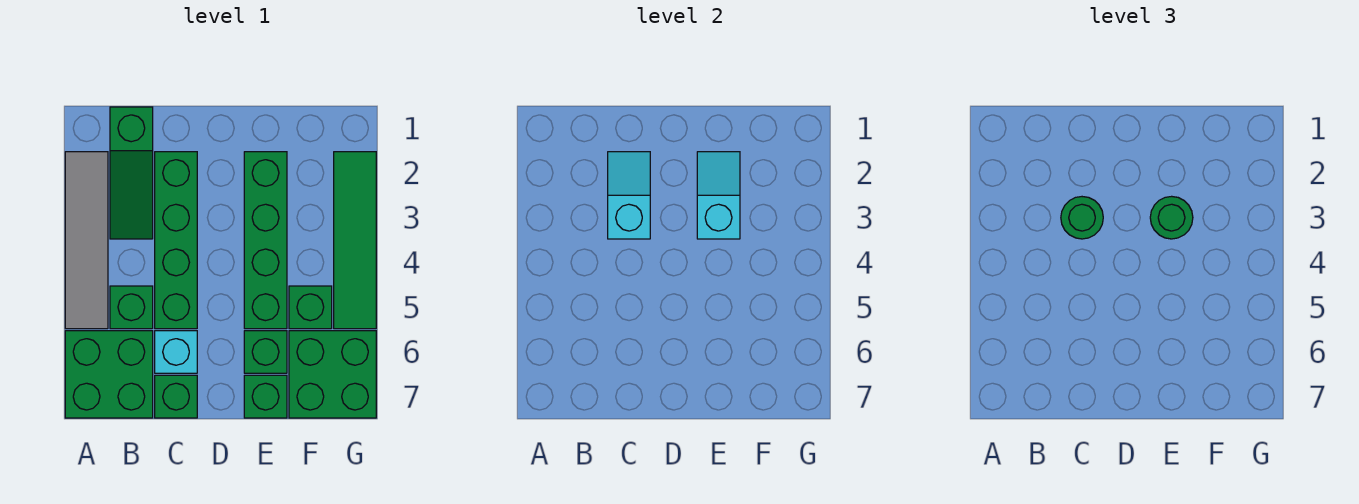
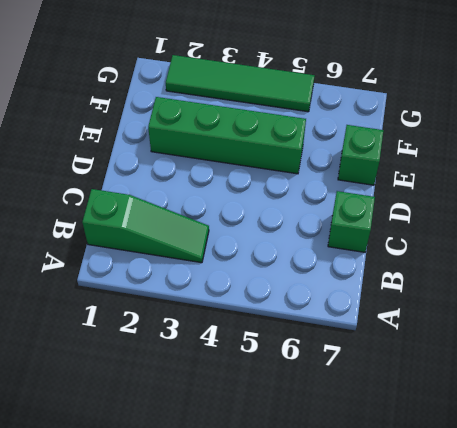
none -> grey tile A2:A5 level 1
none -> green brick A6:B7 level 1
none -> green brick B5 level 1

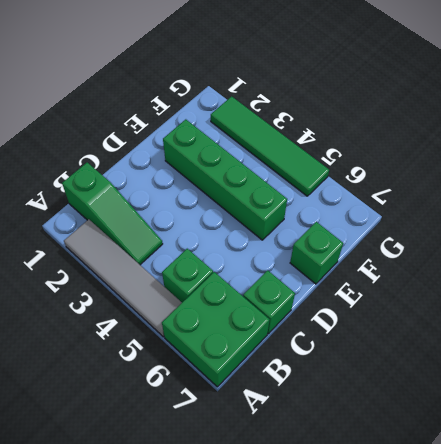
none -> green brick C2:C5 level 1
none -> cyan brick C6 level 1
none -> green brick E6 level 1

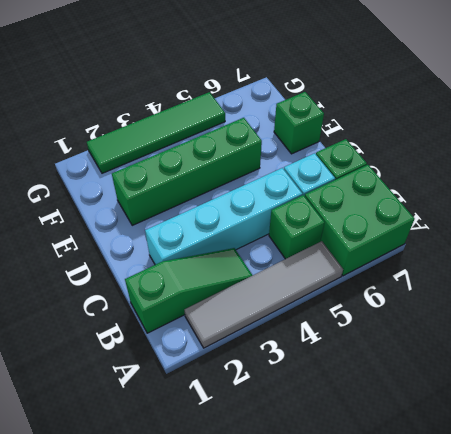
cyan brick C2:C5 level 1 -> green brick C2:C5 level 1
none -> green brick E6 level 1
none -> green brick F5 level 1
none -> green brick F6:G7 level 1

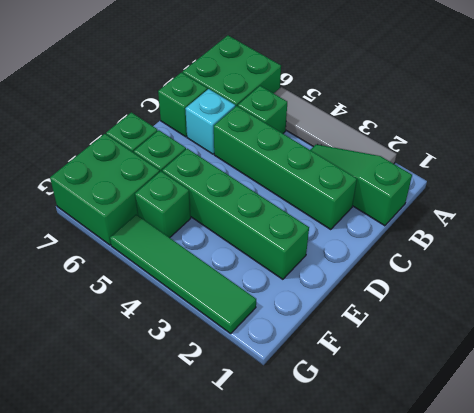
none -> cyan slope C2:C3 level 2 top 3
none -> cyan slope E2:E3 level 2 top 3
none -> green round brick C3 level 3

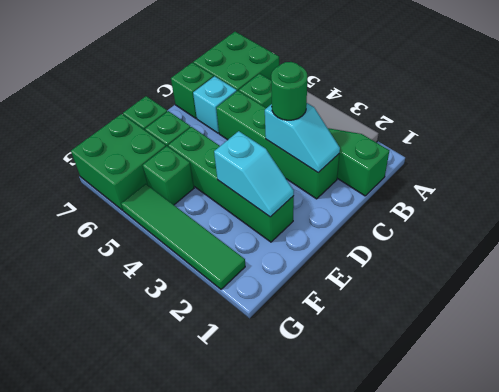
none -> green round brick E3 level 3

